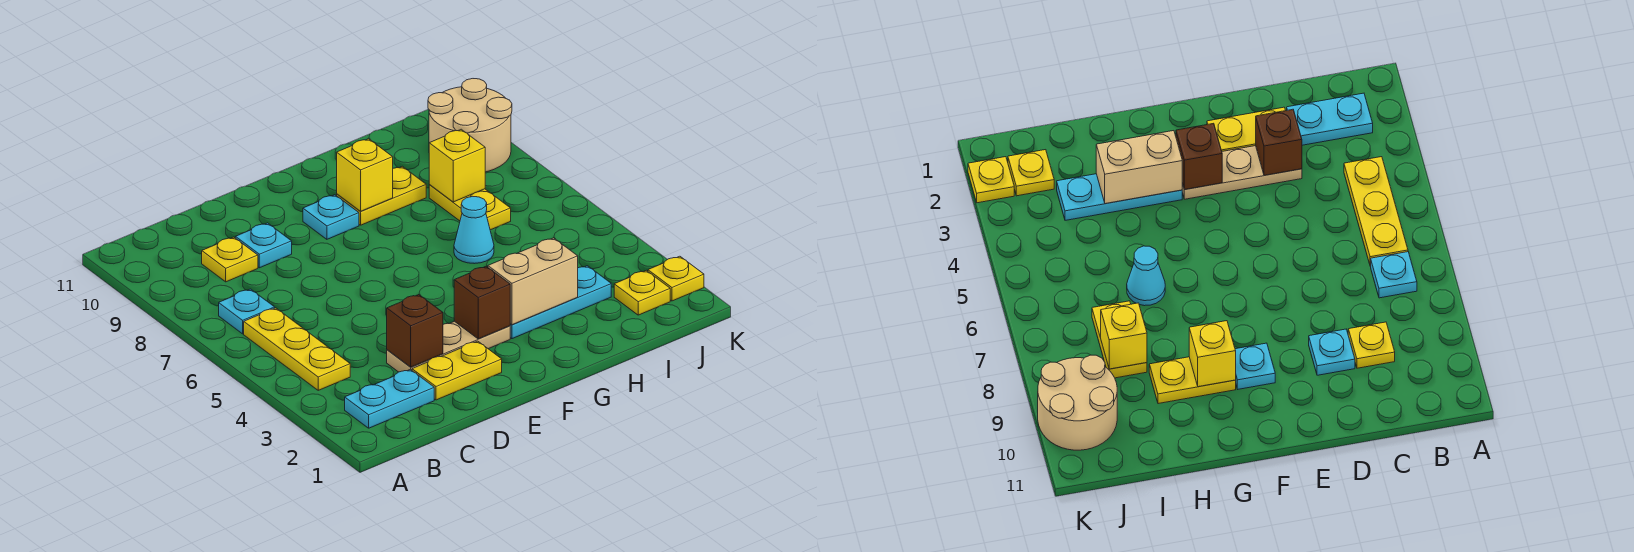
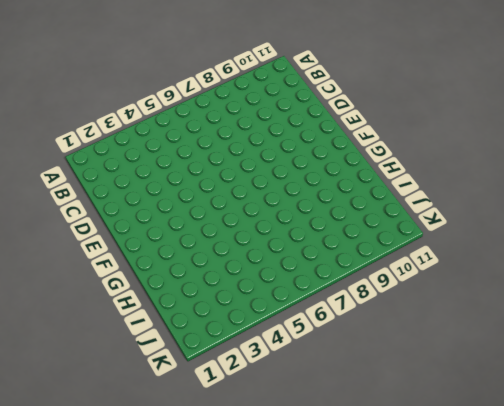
none -> cyan plate B2:C2 level 1
none -> yellow plate B4:B6 level 1
none -> cyan plate B7 level 1

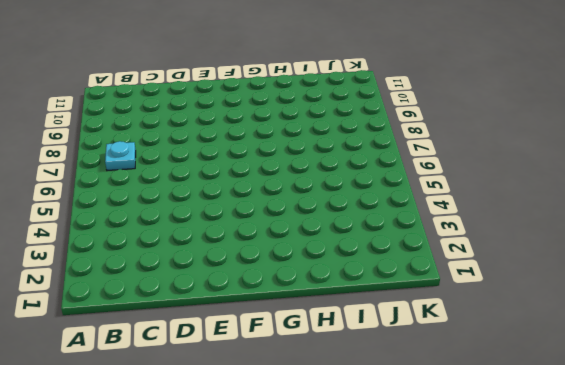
none -> cyan plate B2:C2 level 1
none -> yellow plate B4:B6 level 1
none -> yellow plate C9 level 1

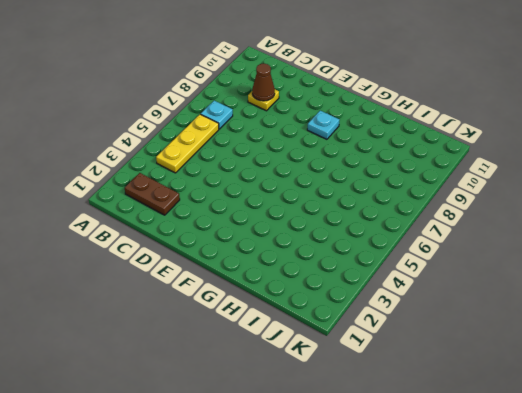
brown plate B2:C2 level 1 -> cyan plate B2:C2 level 1
brown cone C9 level 2 -> none
none -> yellow plate D2:E2 level 1
none -> tan plate D3:F3 level 1
none -> cyan plate D9 level 1

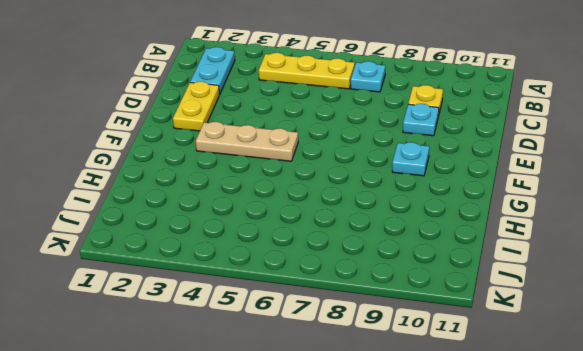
tan plate F3:F5 level 1 -> tan plate D3:F3 level 1
none -> cyan plate G3:I3 level 1
none -> yellow plate G9:H9 level 1
none -> cyan cone H6 level 1

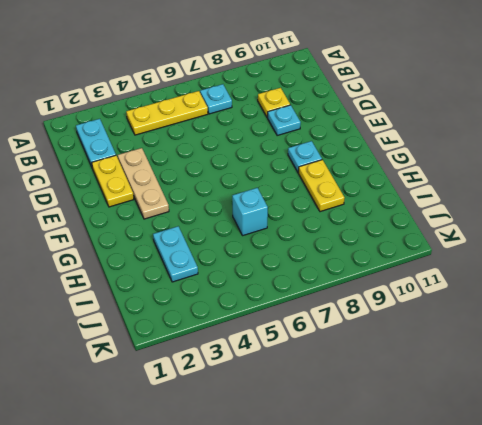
cyan plate H3:I3 level 1 -> cyan plate G3:I3 level 1
cyan brick H6 level 1 -> cyan cone H6 level 1
none -> yellow plate I7:I8 level 1
none -> yellow plate J2 level 1
none -> tan round brick J9:K10 level 1

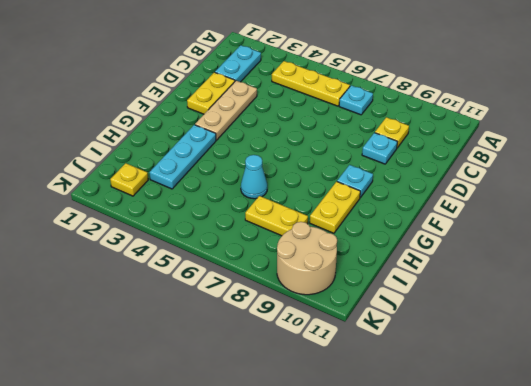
none -> yellow plate K2 level 1
none -> brown brick D3 level 2
none -> brown brick F3 level 2

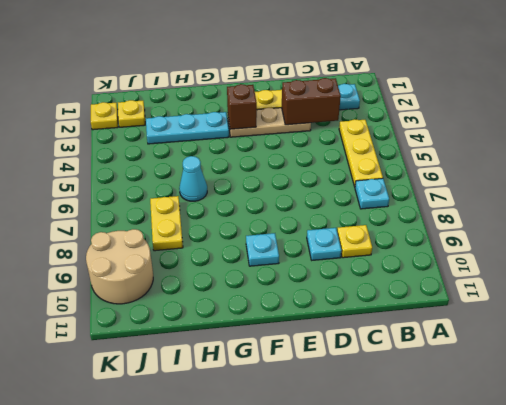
brown brick C3:D3 level 2 -> brown brick D3 level 2
none -> yellow plate G9:H9 level 1
none -> tan brick G3:H3 level 2
none -> yellow brick G9 level 2

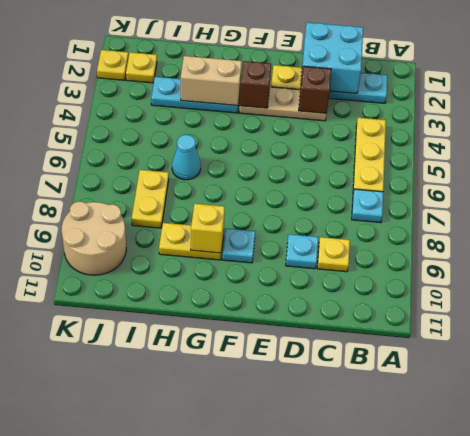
cyan brick C1:D2 level 2 -> none
none -> yellow brick I8 level 2

